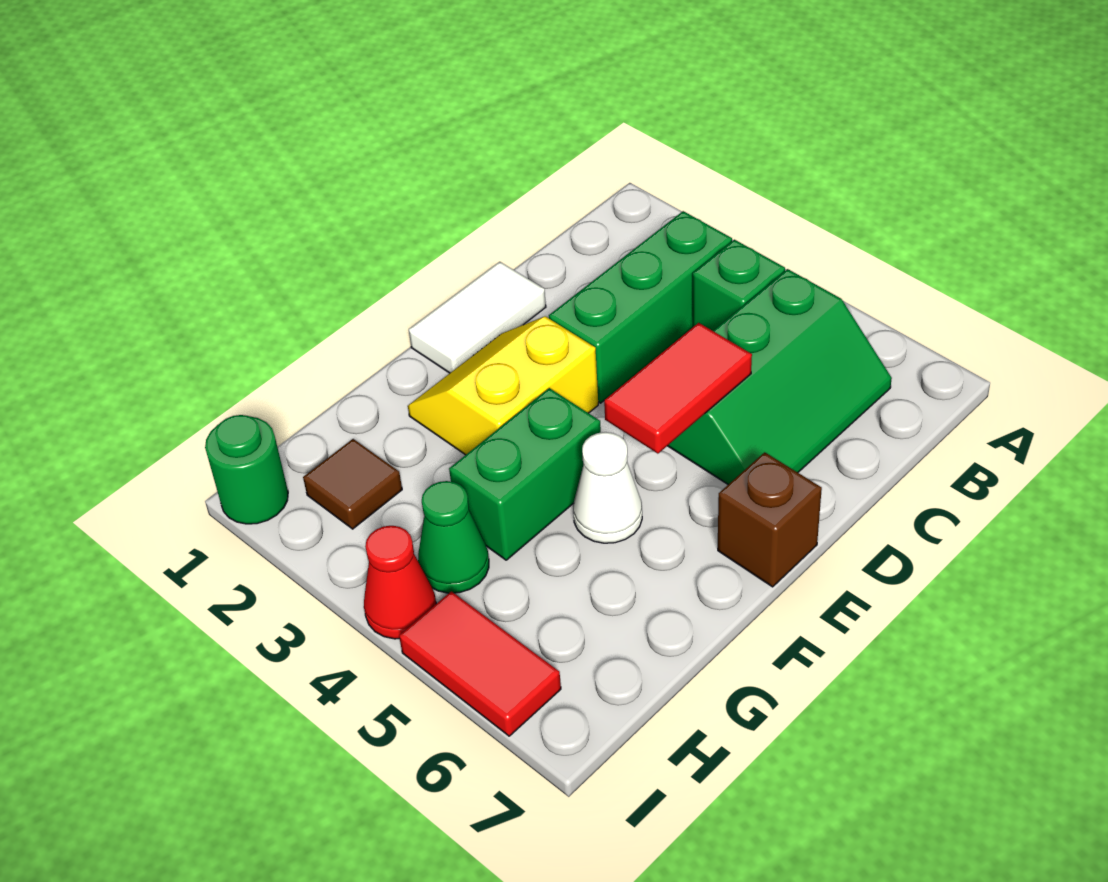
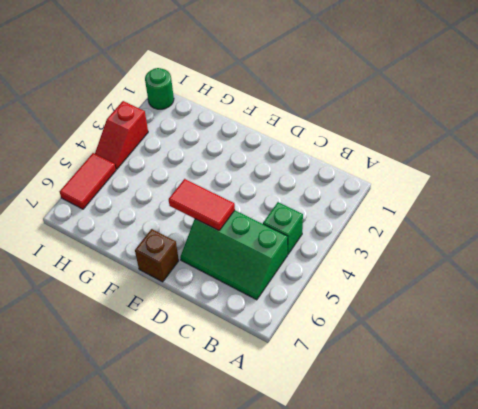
red slope I3:I4 level 1 top 3 -> red cone I4 level 1
none -> green brick B3:D3 level 1
none -> white tile D1:E1 level 1
none -> yellow slope E2:F3 level 1 top 3

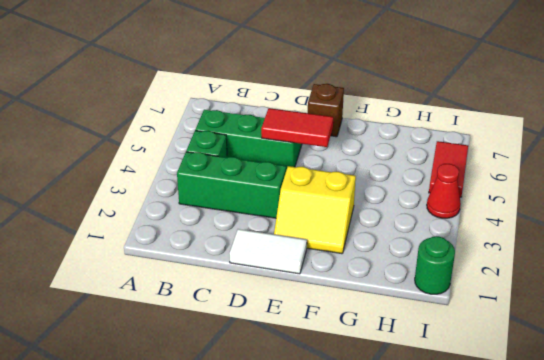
none -> green brick F4:G4 level 1
none -> white cone F5 level 1
none -> brown tile H2 level 1

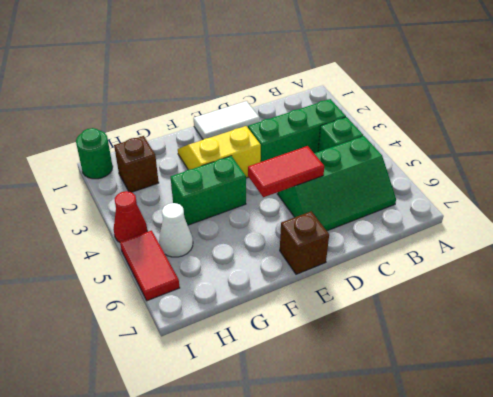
brown brick H2 level 1 -> brown tile H2 level 1
white cone H5 level 1 -> white cone F5 level 1
none -> green cone H4 level 1

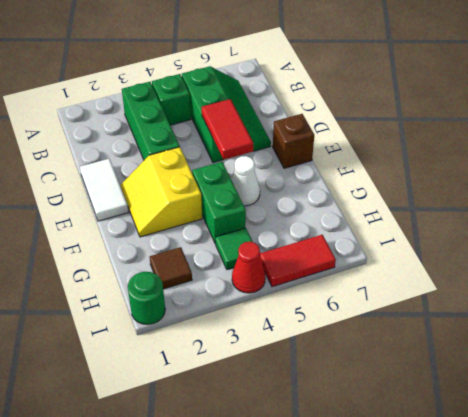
green tile H4 level 1 -> green cone H4 level 1

